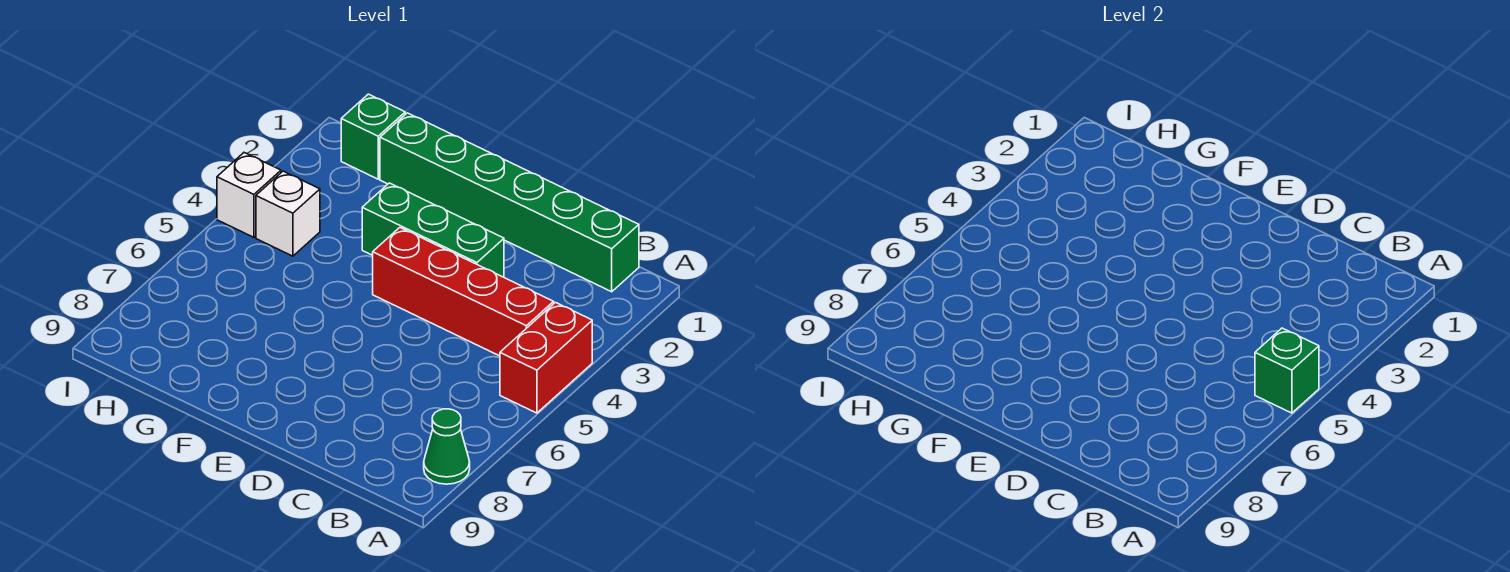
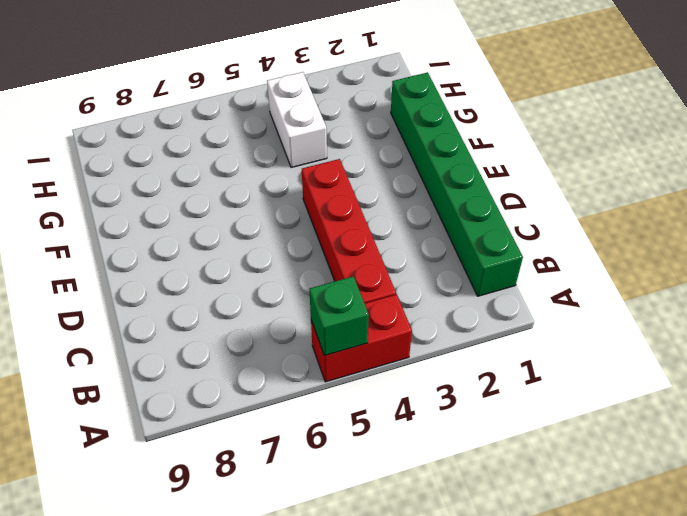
white brick G4:H4 level 1 -> white brick H4 level 1
none -> green cone A8 level 1
none -> green brick D3:F3 level 1

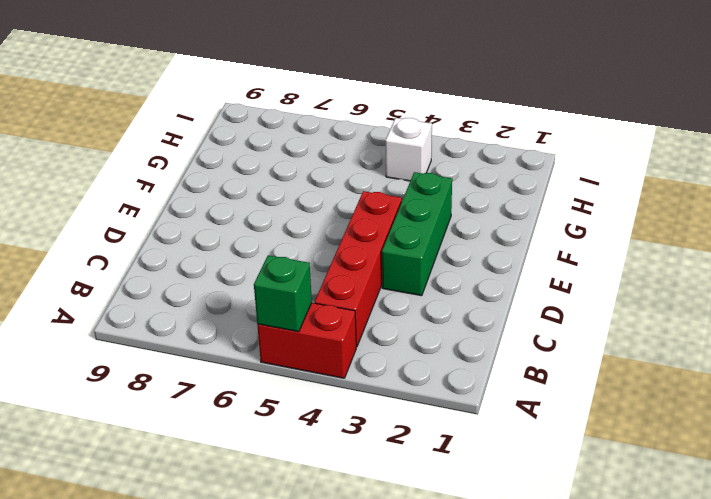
none -> green cone A8 level 1
none -> green brick B1:G1 level 1

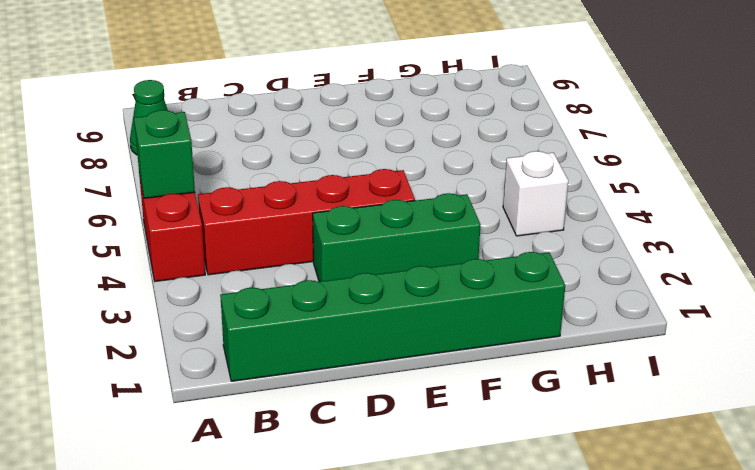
none -> green brick H1 level 1
none -> white brick I4 level 1

